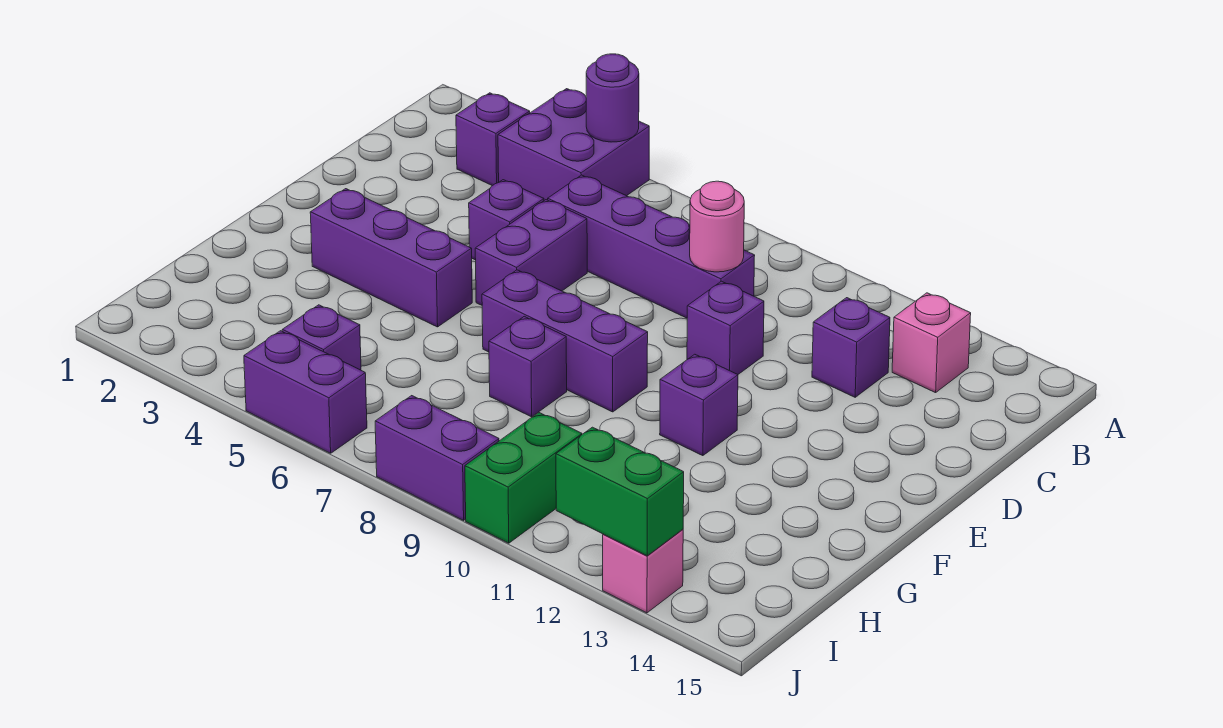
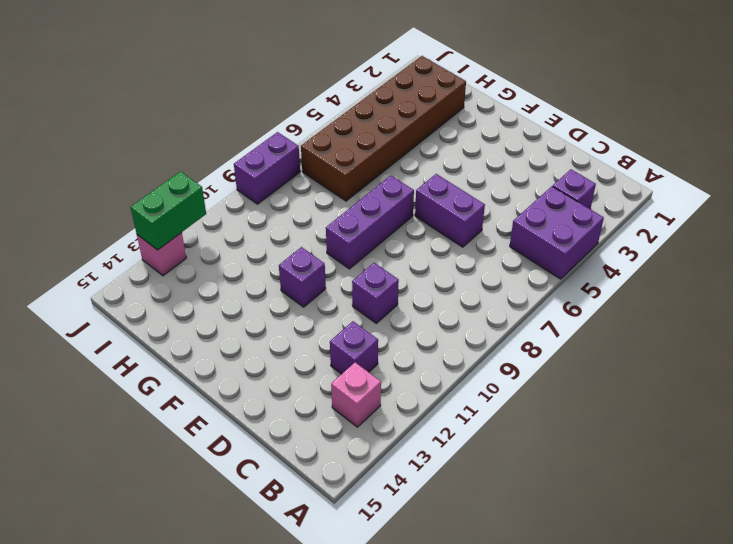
brown brick H2:I7 level 1 -> purple brick I5 level 1
none -> purple brick C6:C9 level 1
none -> purple brick D5 level 1
none -> purple brick F3:F5 level 1

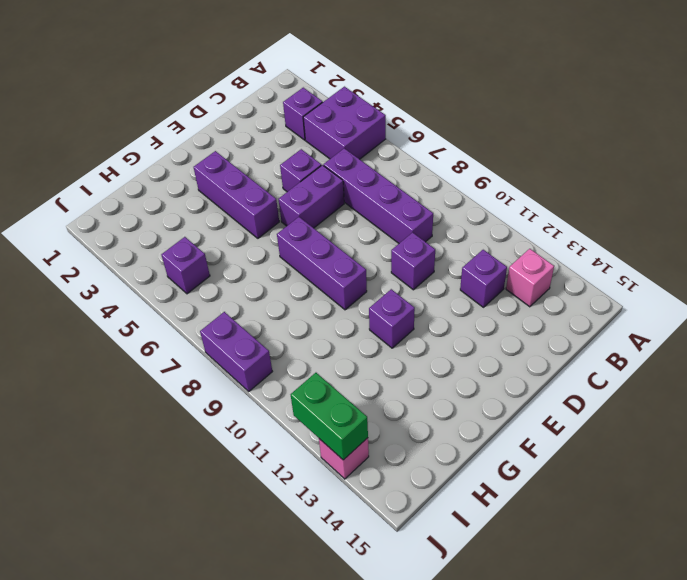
none -> purple brick G8 level 1
none -> green brick I10:J10 level 1
none -> purple brick J5:J6 level 1

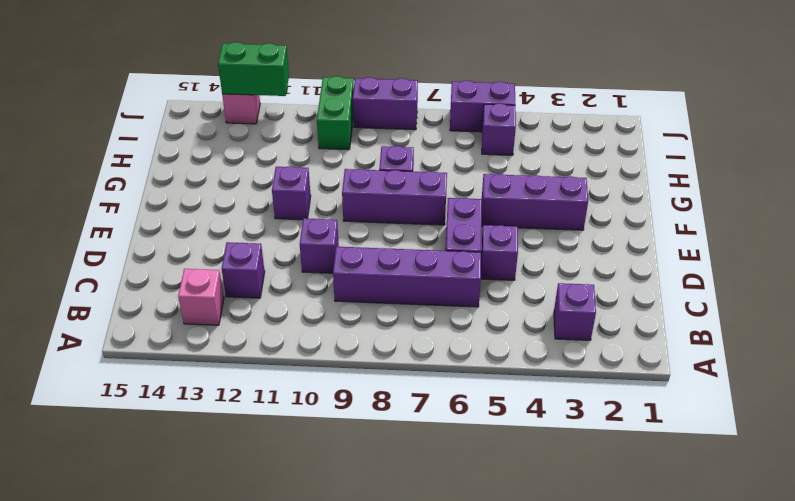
none -> purple brick A4:B5 level 1
none -> purple round brick A5 level 2
none -> pink round brick C9 level 2

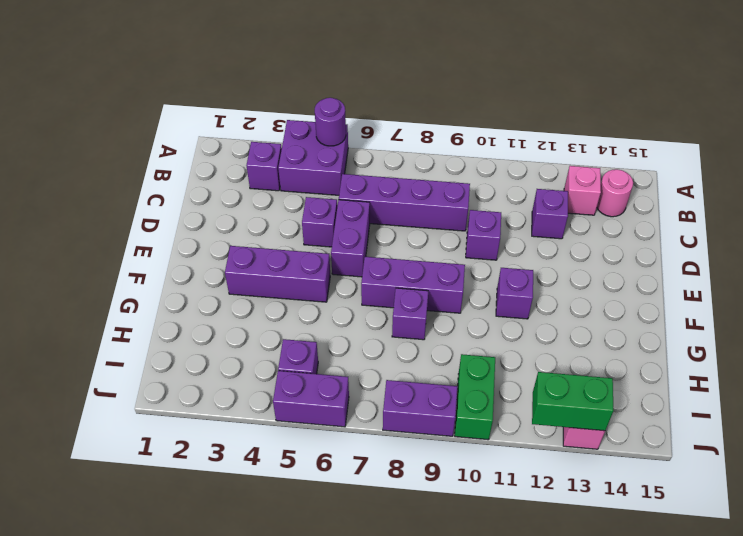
pink round brick B14 level 1 -> pink round brick C9 level 2

